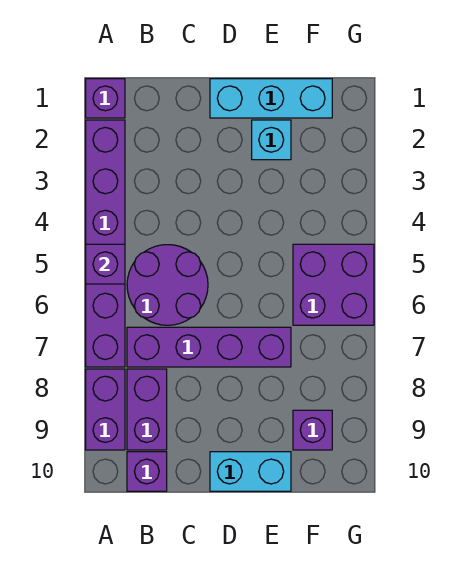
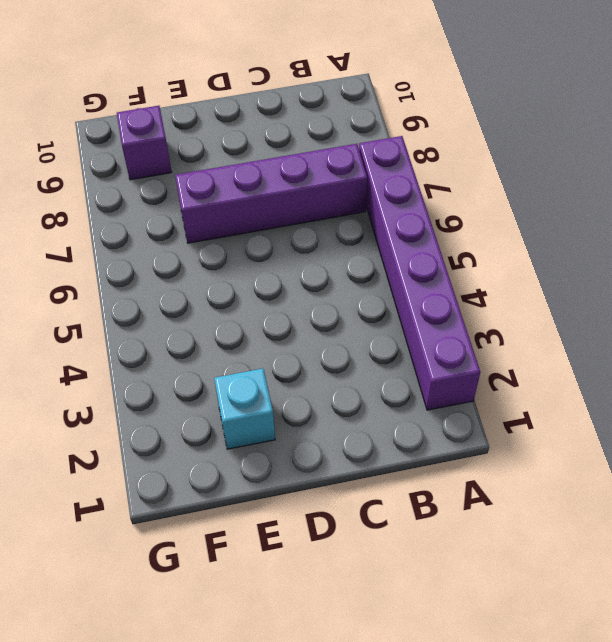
none -> purple brick A1 level 1
none -> purple brick A8:A9 level 1
none -> purple round brick B5:C6 level 1

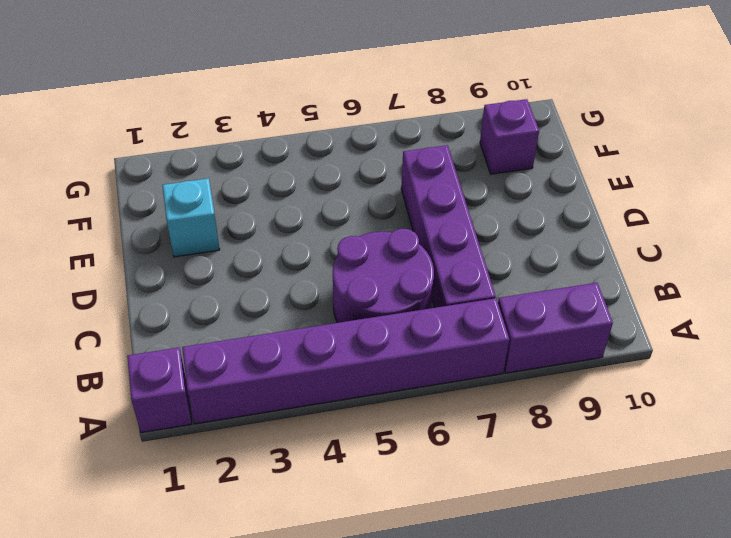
none -> purple brick B8:B9 level 1
none -> purple brick B10 level 1
none -> cyan brick D1:F1 level 1

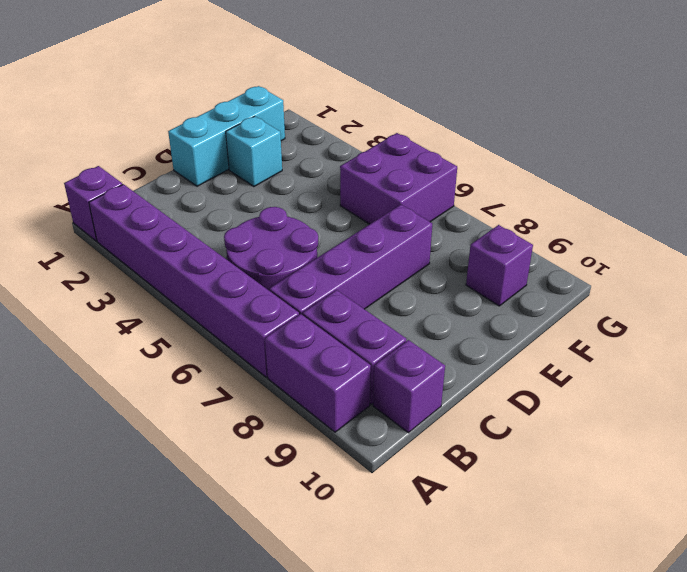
none -> cyan brick D10:E10 level 1
none -> purple brick A5 level 2

